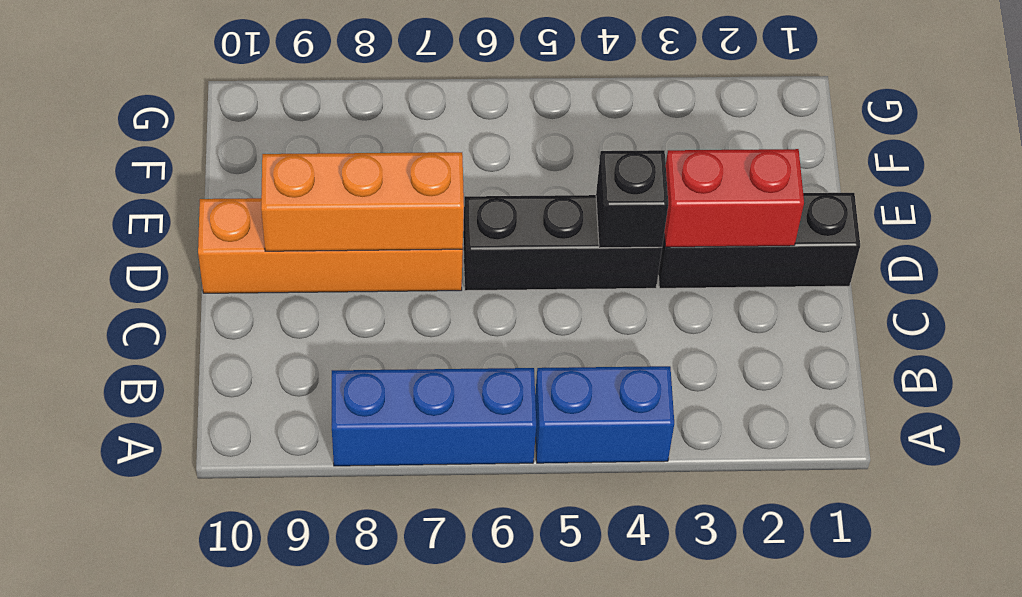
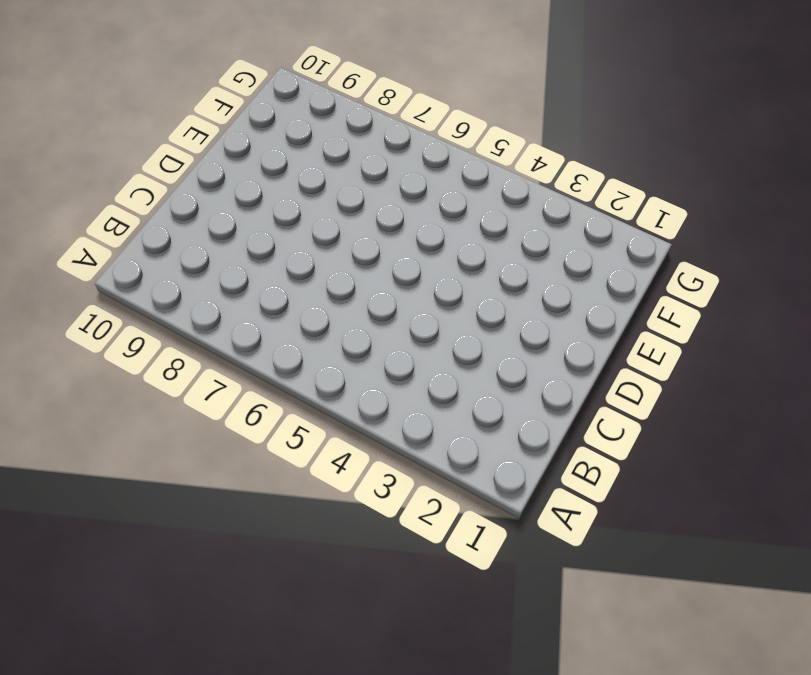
none -> blue brick A4:A5 level 1
none -> blue brick A6:A8 level 1

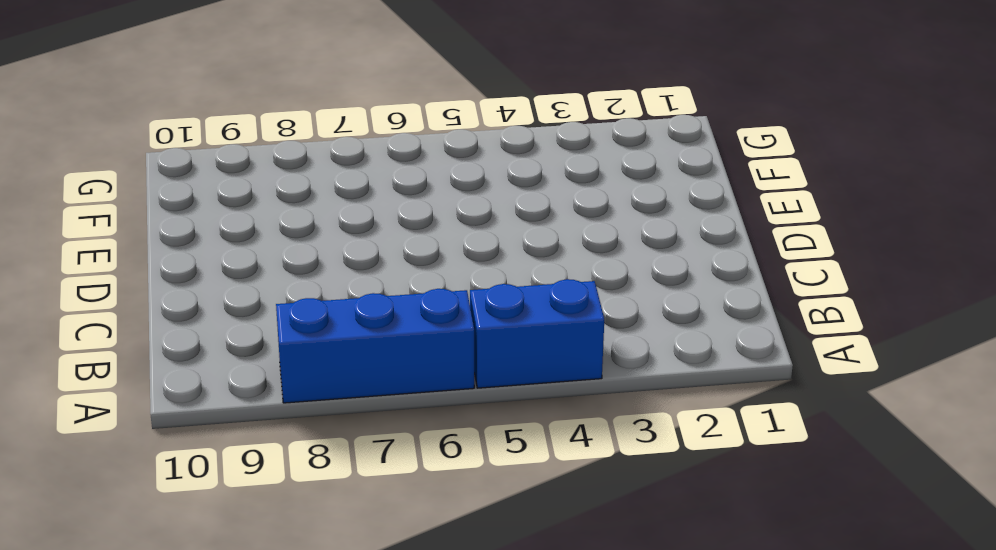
none -> black brick D1:D3 level 1
none -> black brick D4:D6 level 1

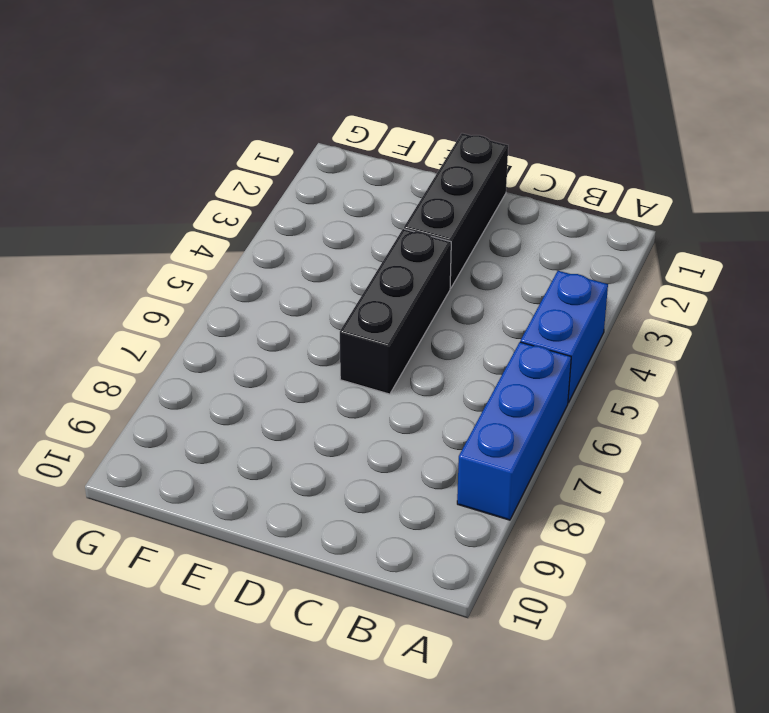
none -> orange brick D7:D10 level 1
none -> red brick D2:D3 level 2

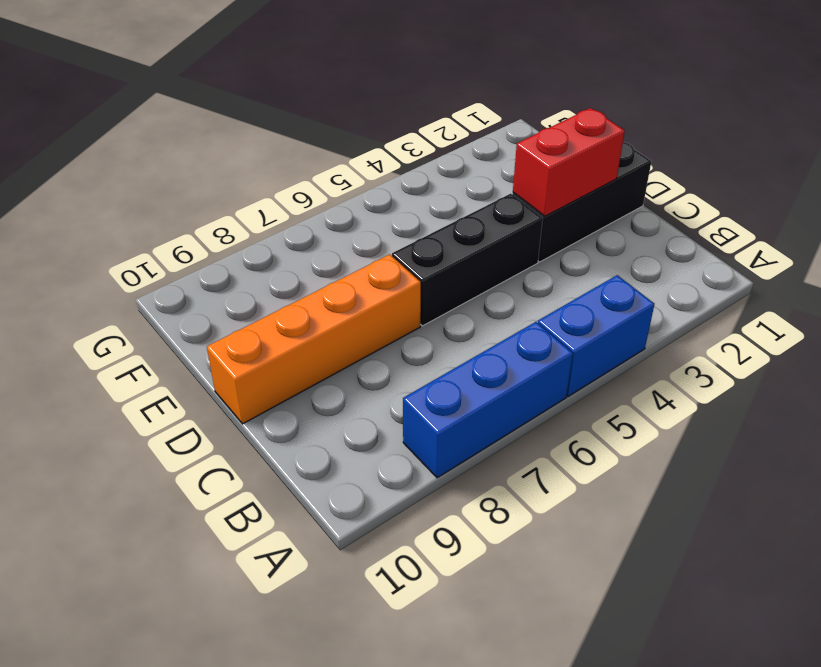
none -> black brick D4 level 2
none -> orange brick D7:D9 level 2

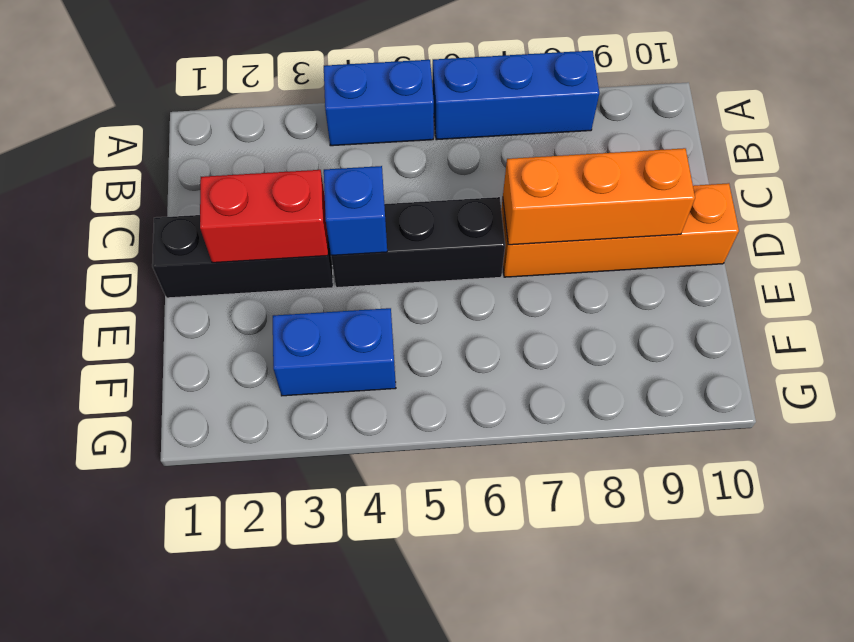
blue brick D4 level 2 -> black brick D4 level 2
blue brick F3:F4 level 1 -> none

